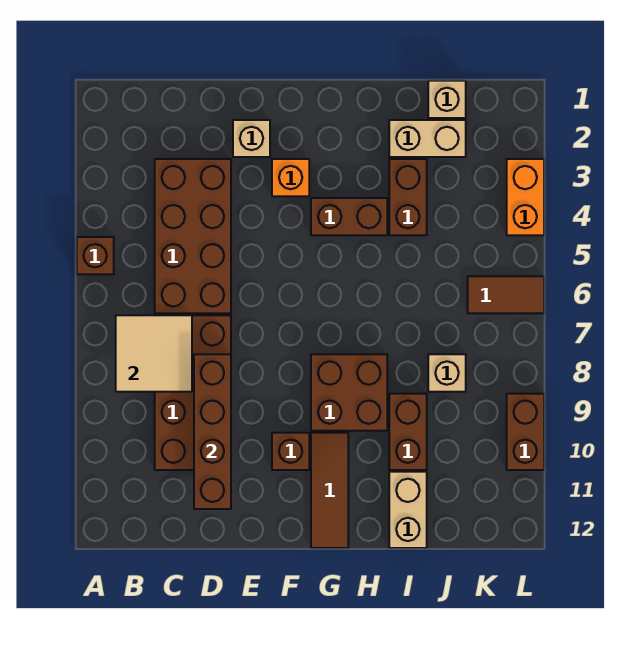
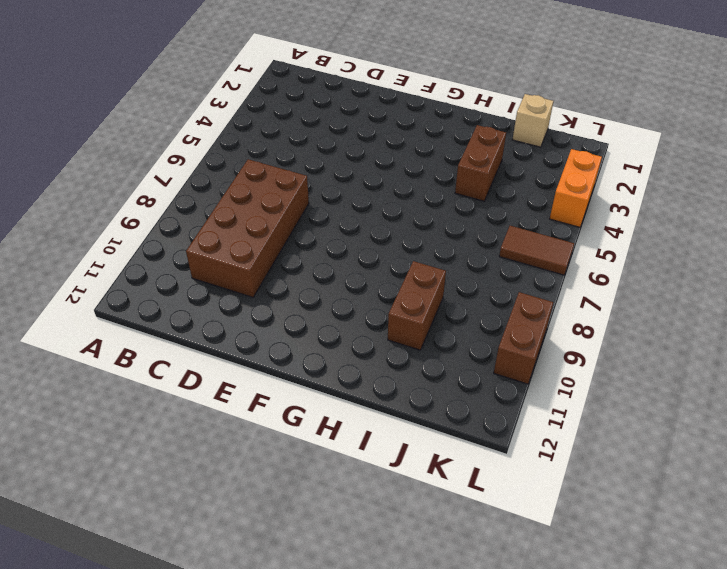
none -> brown brick A5 level 1
none -> brown brick C3:D6 level 1
none -> tan brick E2 level 1

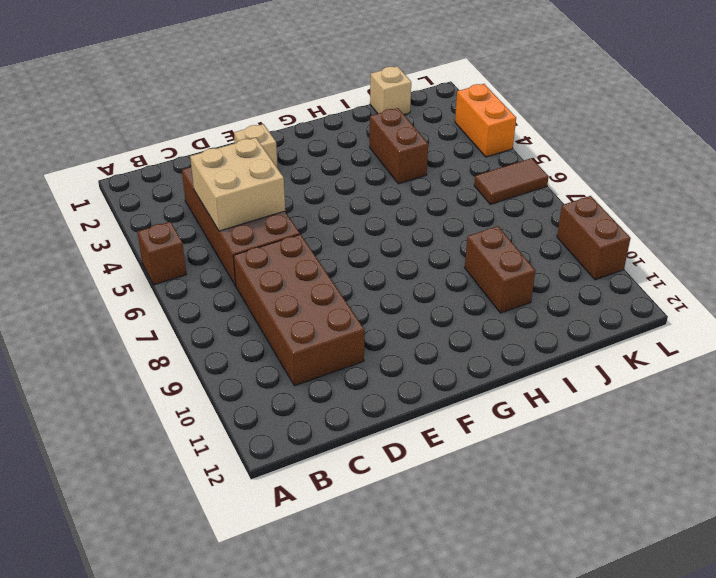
tan brick C4:D5 level 2 -> none
none -> orange brick F3 level 1
none -> brown brick F10 level 1
none -> brown brick G4:H4 level 1

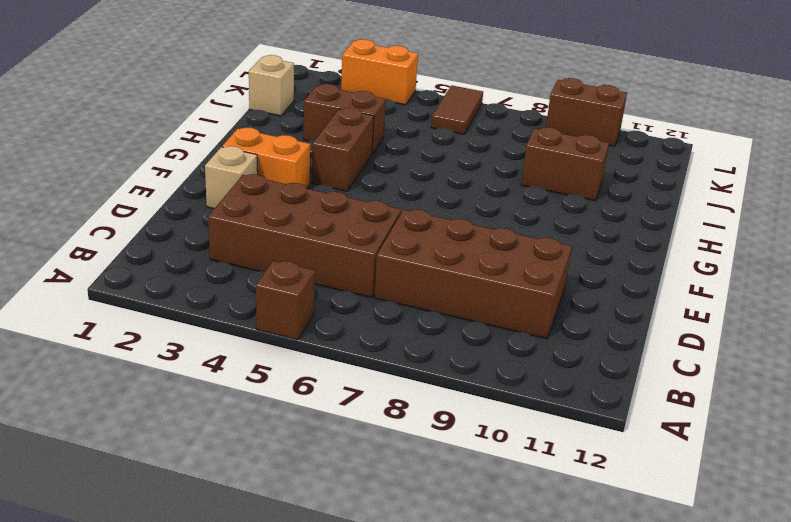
orange brick F2:F3 level 1 -> orange brick F3 level 1
none -> brown brick F10 level 1
none -> brown brick G8:H9 level 1
none -> brown tile G10:G12 level 1

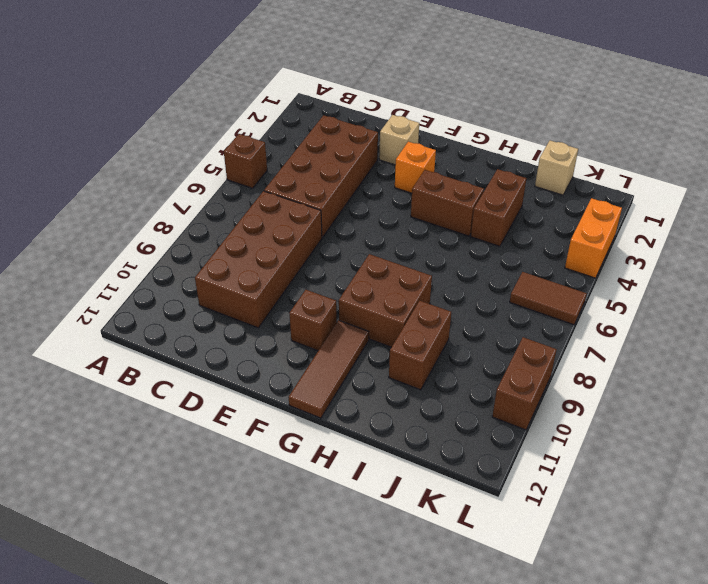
none -> tan brick I2:J2 level 1
none -> tan brick I11:I12 level 1
none -> tan brick J8 level 1

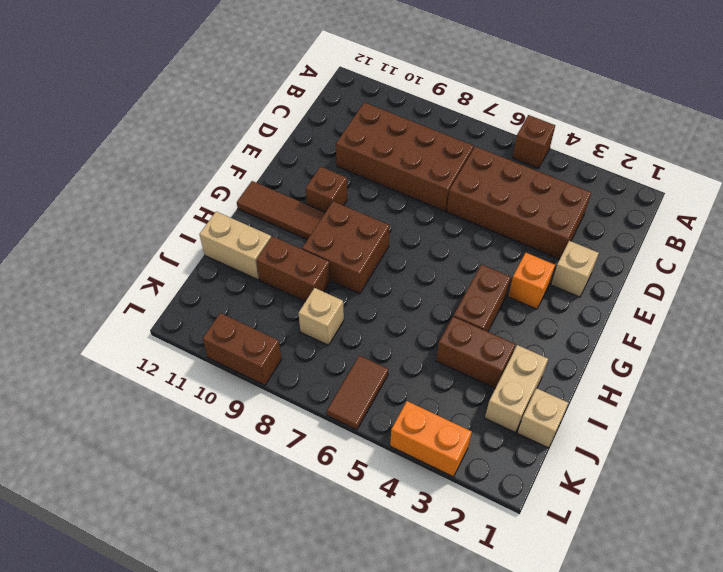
none -> tan tile B7:C8 level 2
none -> brown brick D8:D11 level 2

